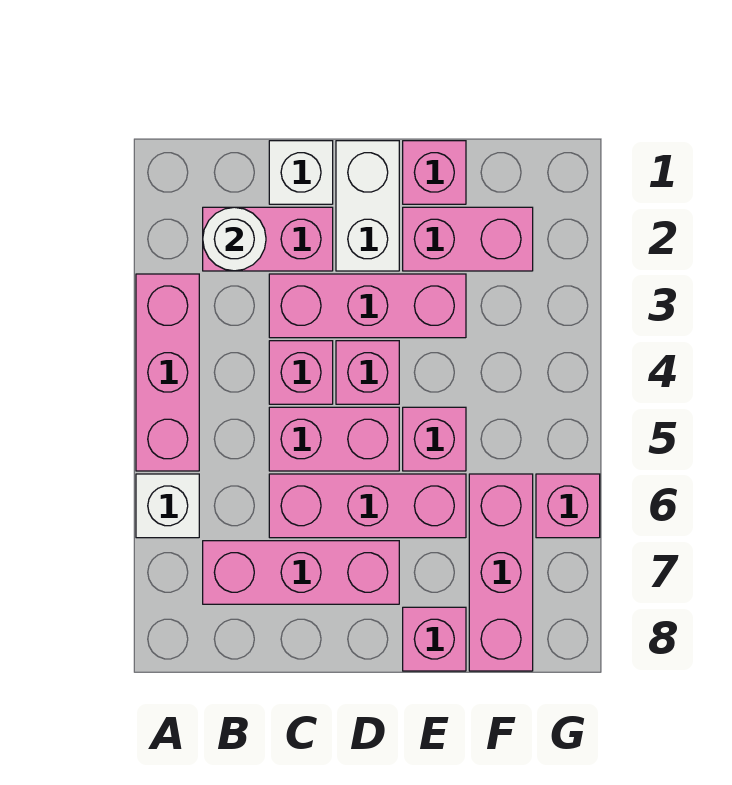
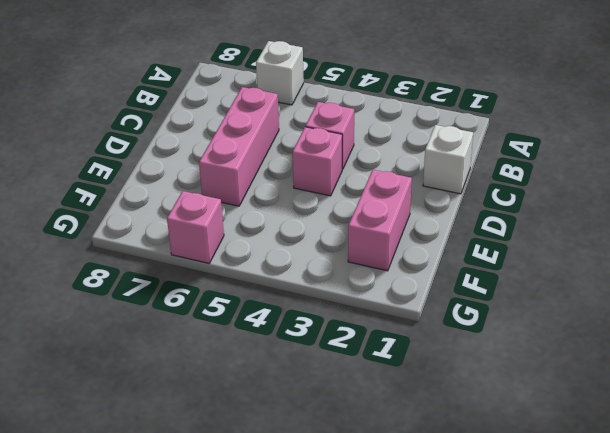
none -> pink brick A3:A5 level 1
none -> pink brick B2:C2 level 1
none -> pink brick B7:D7 level 1

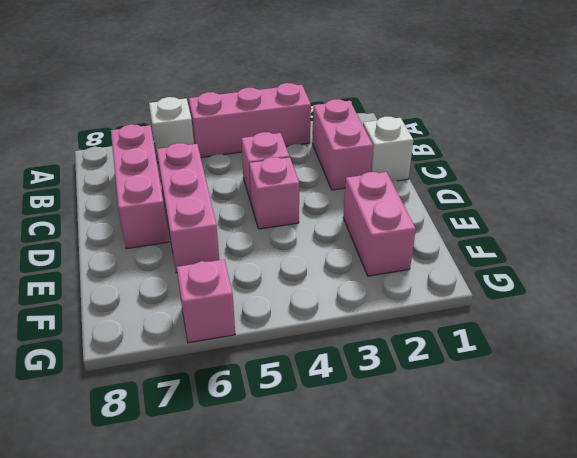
none -> pink brick C3:E3 level 1
none -> pink brick C5:D5 level 1
none -> white brick D1:D2 level 1

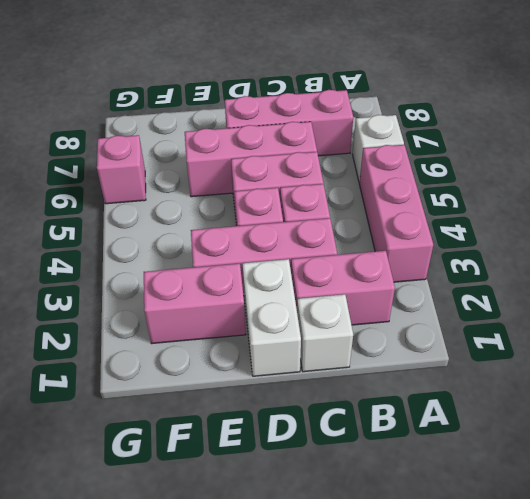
none -> pink brick E1 level 1
none -> pink brick E5 level 1
none -> pink brick E8 level 1

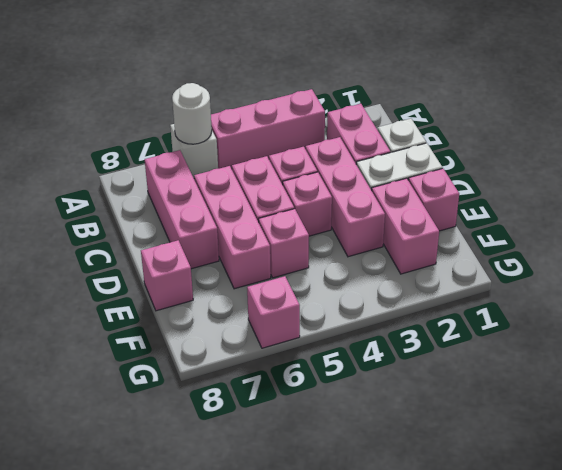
white round brick A6 level 2 -> white round brick B2 level 2
none -> pink brick F6:F8 level 1

